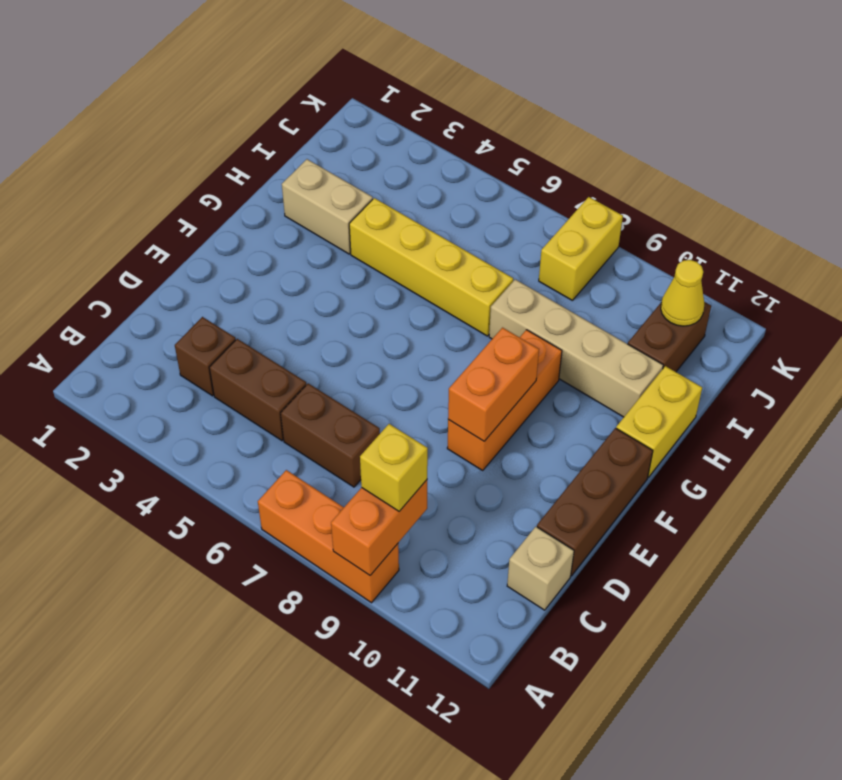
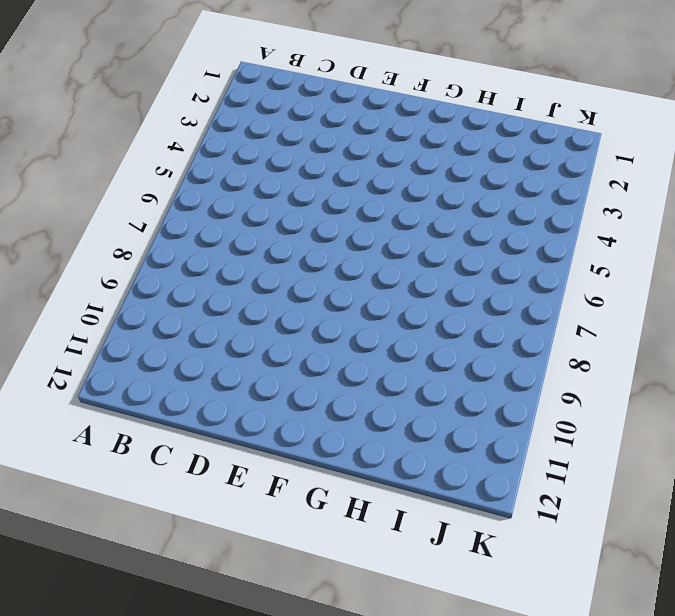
none -> orange brick A7:A9 level 1
none -> brown brick C3 level 1
none -> brown brick C4:C5 level 1

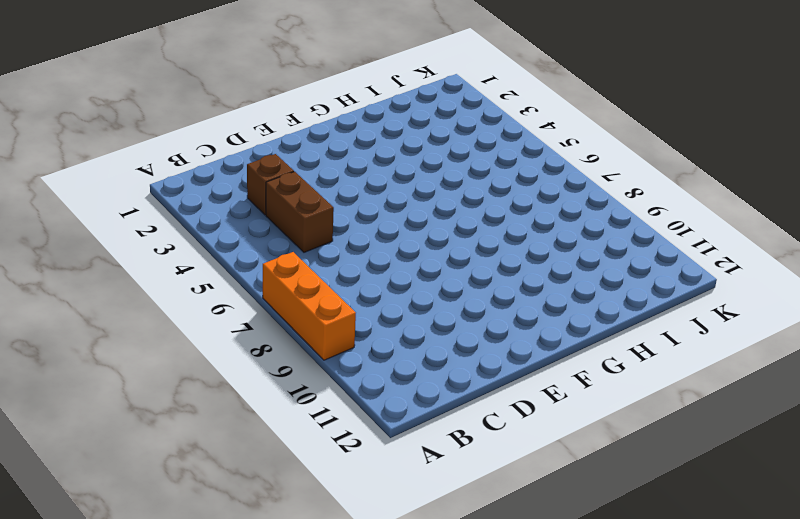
none -> brown brick C6:C7 level 1
none -> tan brick C12 level 1
none -> brown brick D12:F12 level 1

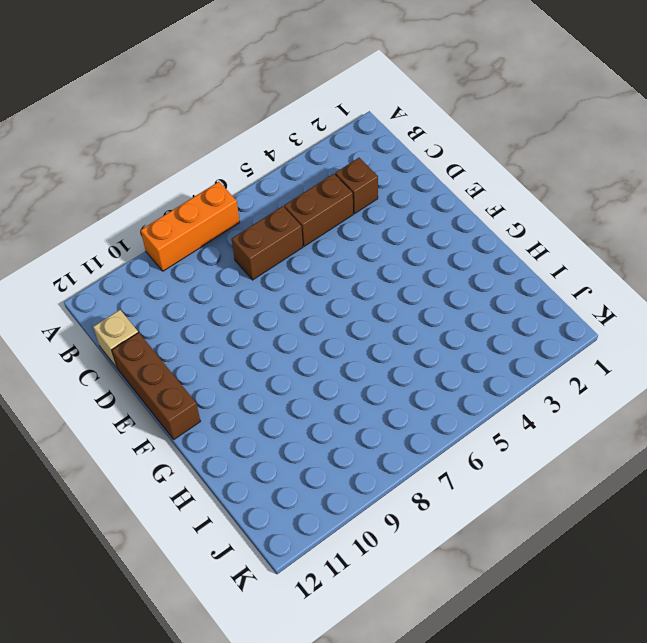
none -> orange brick E9:G9 level 1
none -> yellow brick G12:H12 level 1
none -> tan brick H2:H3 level 1

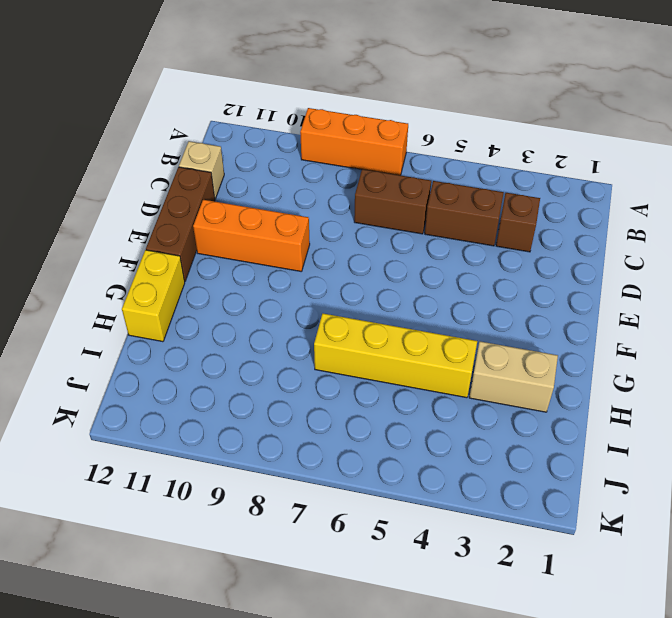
orange brick E9:E11 level 1 -> orange brick E9:G9 level 1
none -> tan brick H8:H11 level 1
none -> brown brick I11:J11 level 1
none -> yellow brick J8:K8 level 1

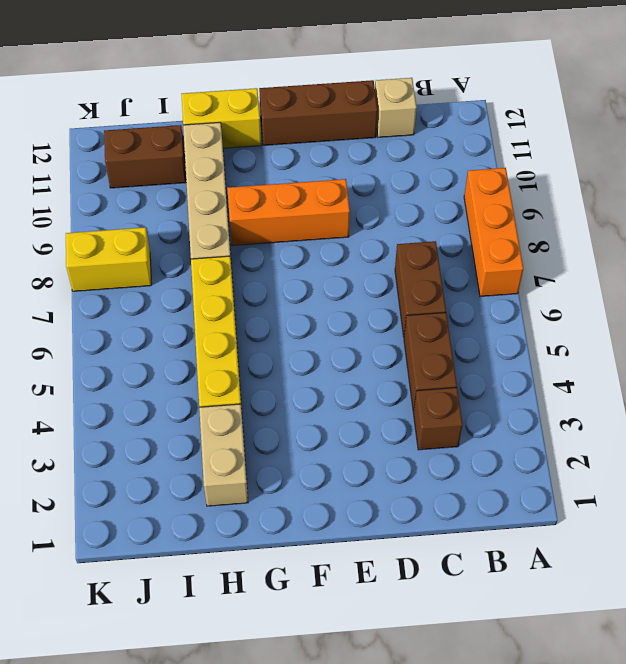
none -> orange brick A9:B9 level 2
none -> orange brick E9:F9 level 2
none -> yellow cone J11 level 2

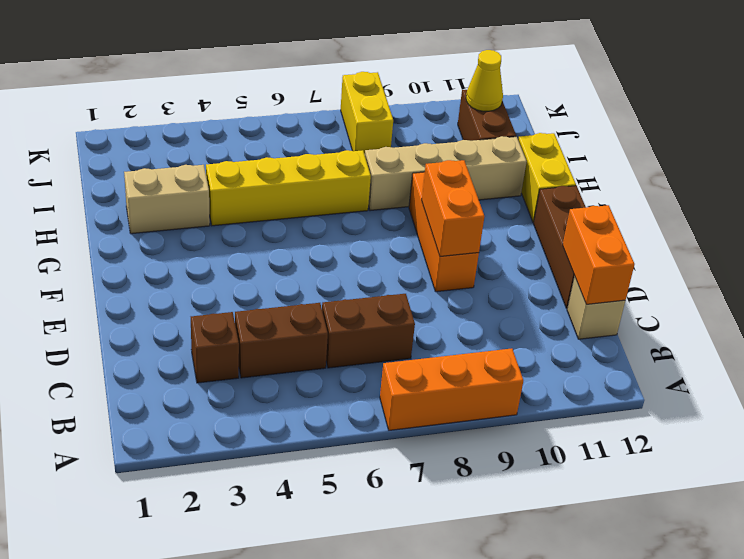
orange brick C12:D12 level 2 -> orange brick A9:B9 level 2
none -> yellow brick B9 level 3

